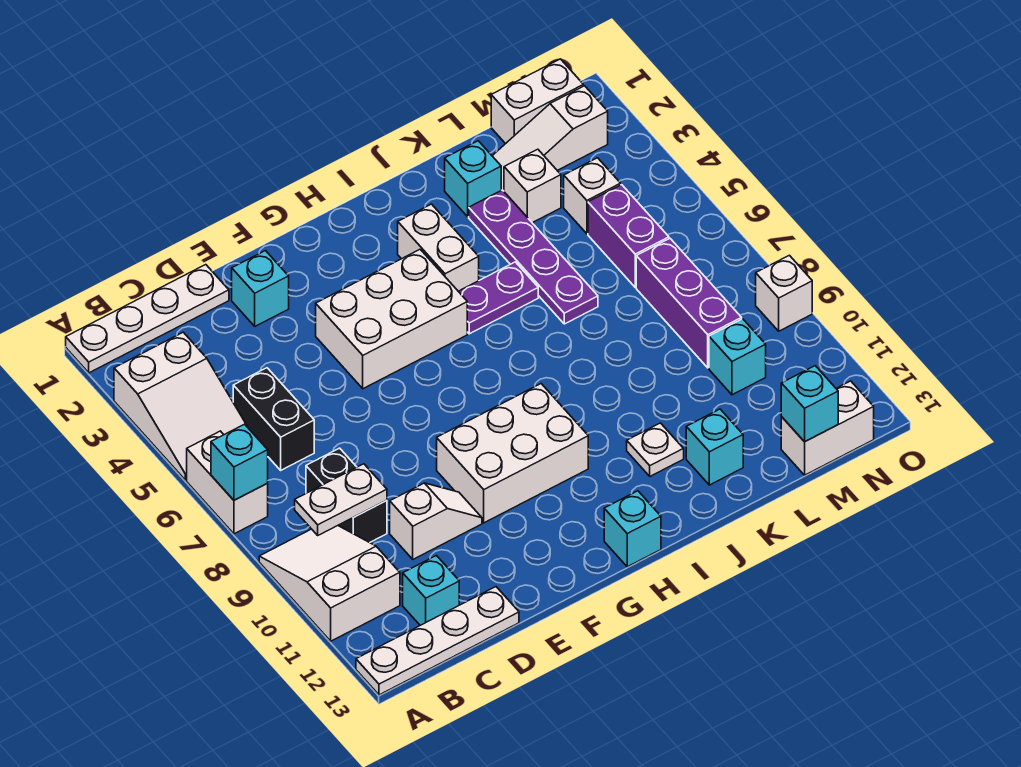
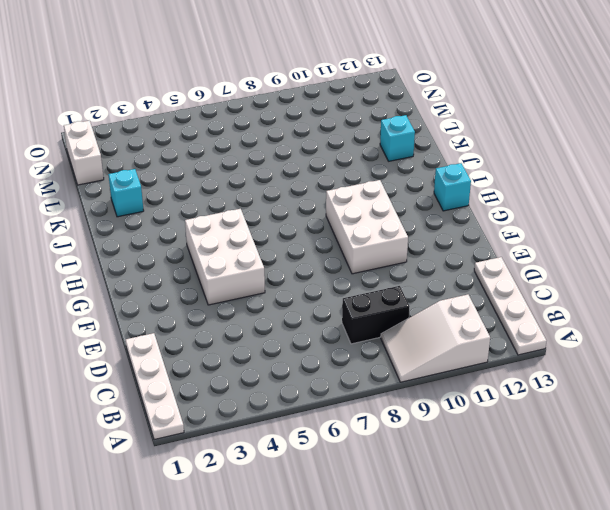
none -> white slope A3:B5 level 1 top 3
none -> white brick A6:A7 level 1
none -> black brick C5:C6 level 1
none -> cyan brick C12 level 1

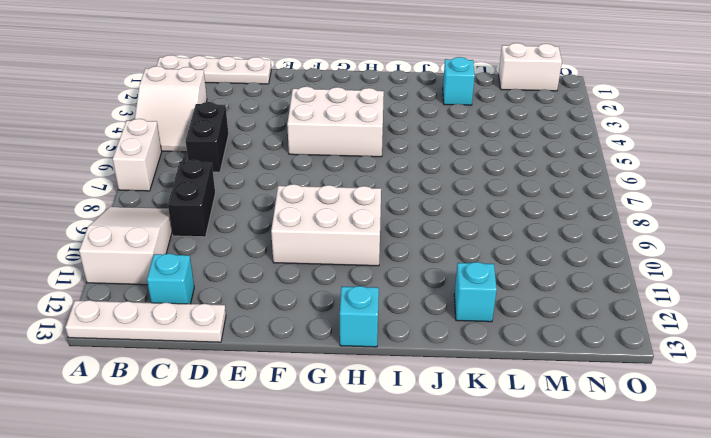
none -> white slope D10:E10 level 1 top D
none -> cyan brick E2 level 1
none -> white brick I3:I4 level 1
none -> purple plate I5:J5 level 1

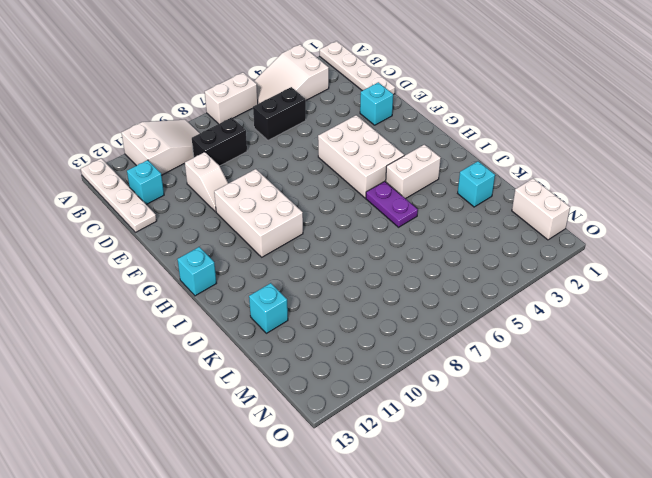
none -> white plate J11 level 1
none -> purple plate K3:K6 level 1
none -> white slope L2:N2 level 1 top N
none -> white brick L3 level 1

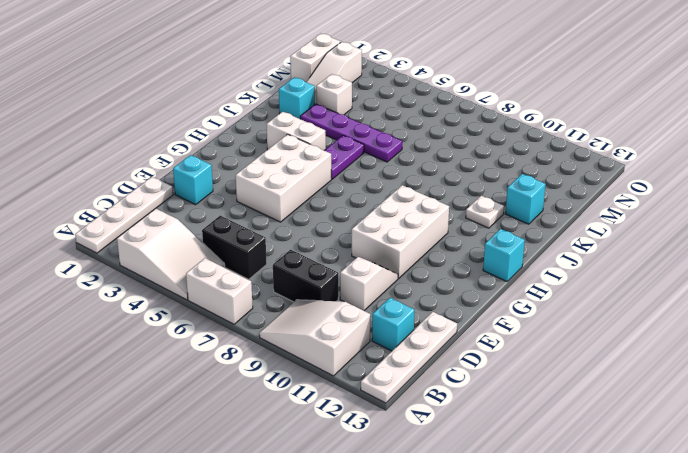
none -> white brick M4 level 1
none -> purple brick M5:M6 level 1
none -> purple brick M7:M9 level 1
none -> cyan brick M10 level 1

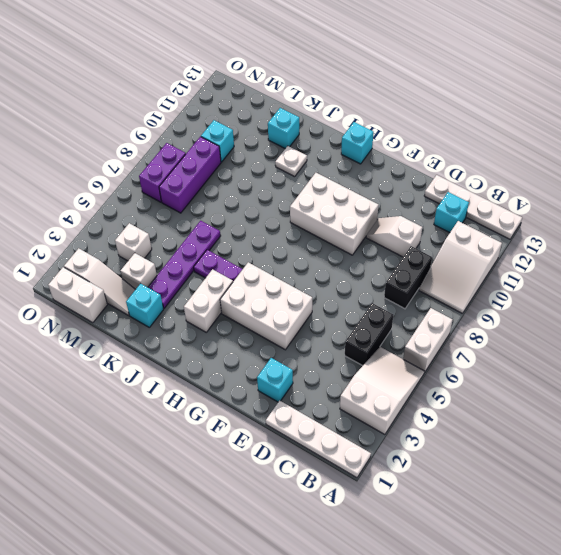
purple brick N7:N8 level 1 -> purple brick M5:M6 level 1
none -> white brick M13:N13 level 1
none -> white brick O9 level 1
none -> cyan brick A7 level 2
none -> white plate B9:C9 level 2

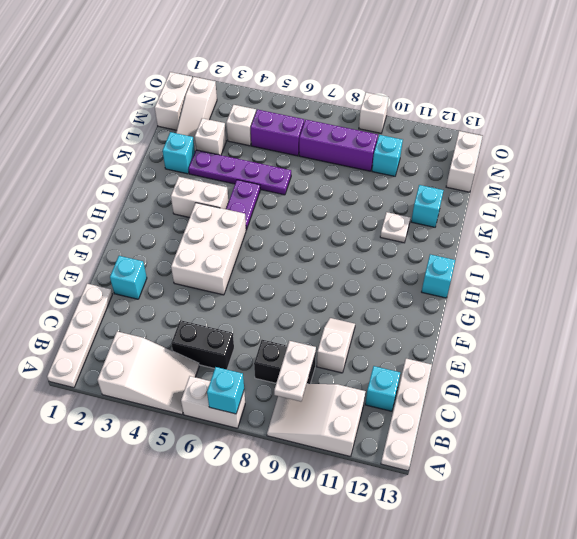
none -> white brick F9:H10 level 1
none -> cyan brick M13 level 2

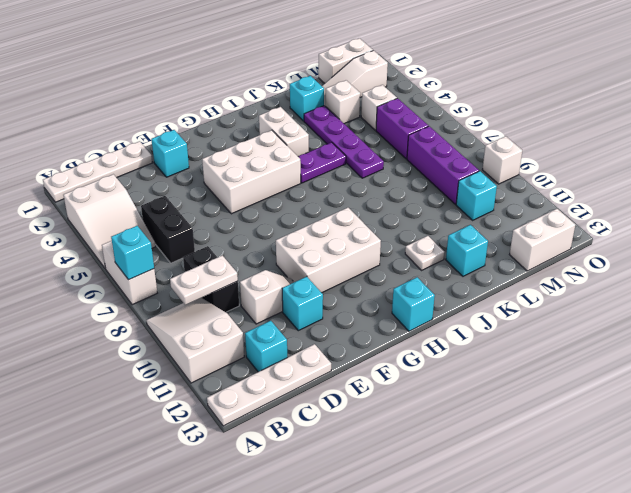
cyan brick E11 level 1 -> cyan brick M13 level 2

